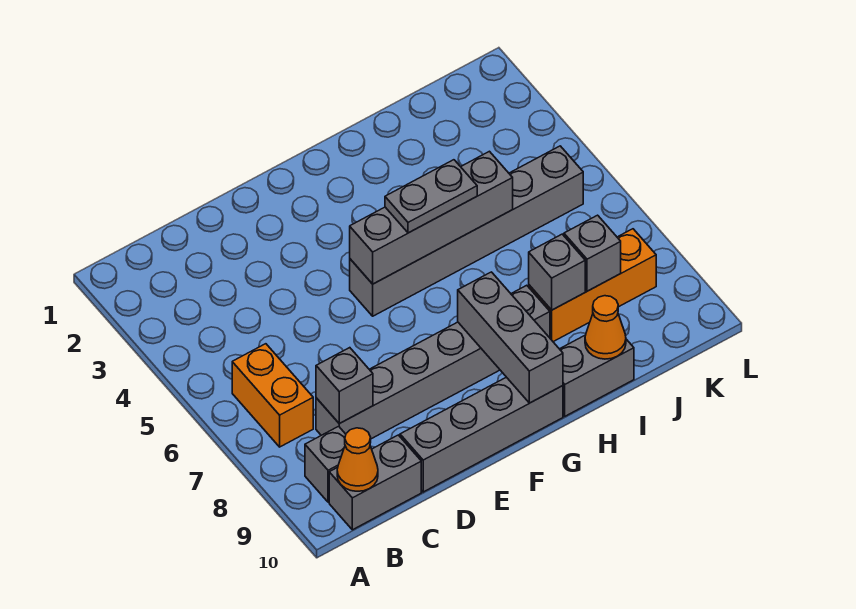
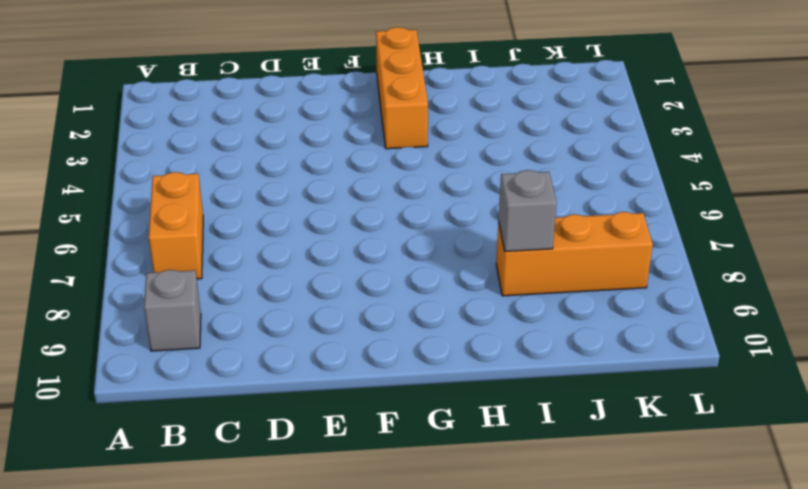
orange brick G1:G3 level 1 -> none
none -> grey brick B10:C10 level 1
none -> grey brick C8:H8 level 1
none -> grey brick D10:G10 level 1

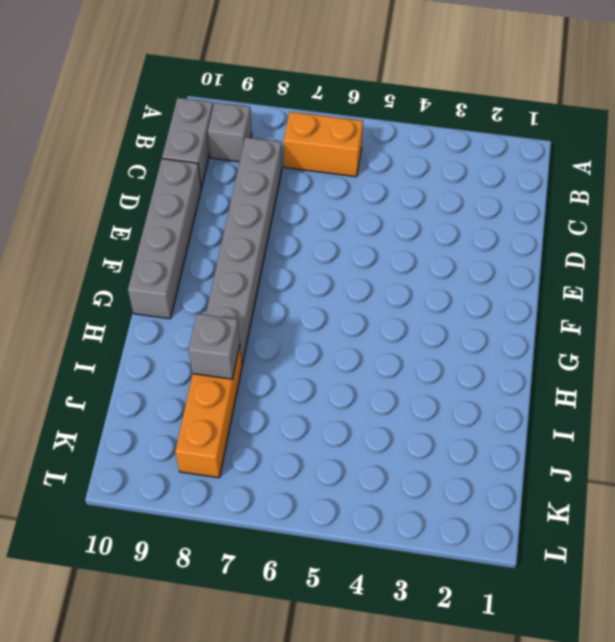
none -> grey brick F5:K5 level 1
none -> grey brick H10:I10 level 1
none -> orange cone B10 level 2

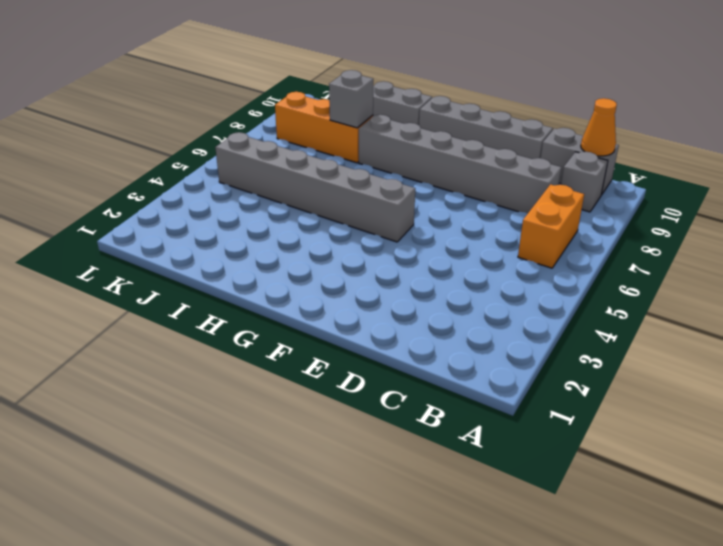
none -> grey brick C8 level 2
none -> grey brick F5:I5 level 2
none -> grey brick G8:G10 level 2

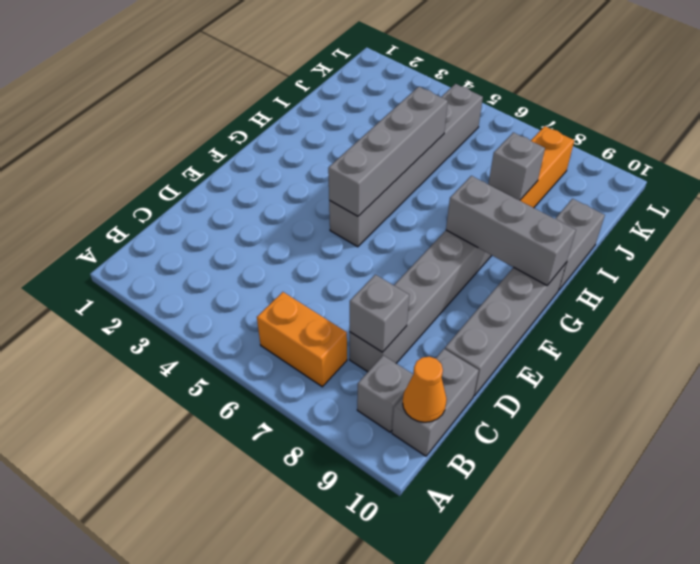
none -> orange cone I10 level 2
none -> grey brick J8 level 2
none -> grey plate G5:H5 level 3

